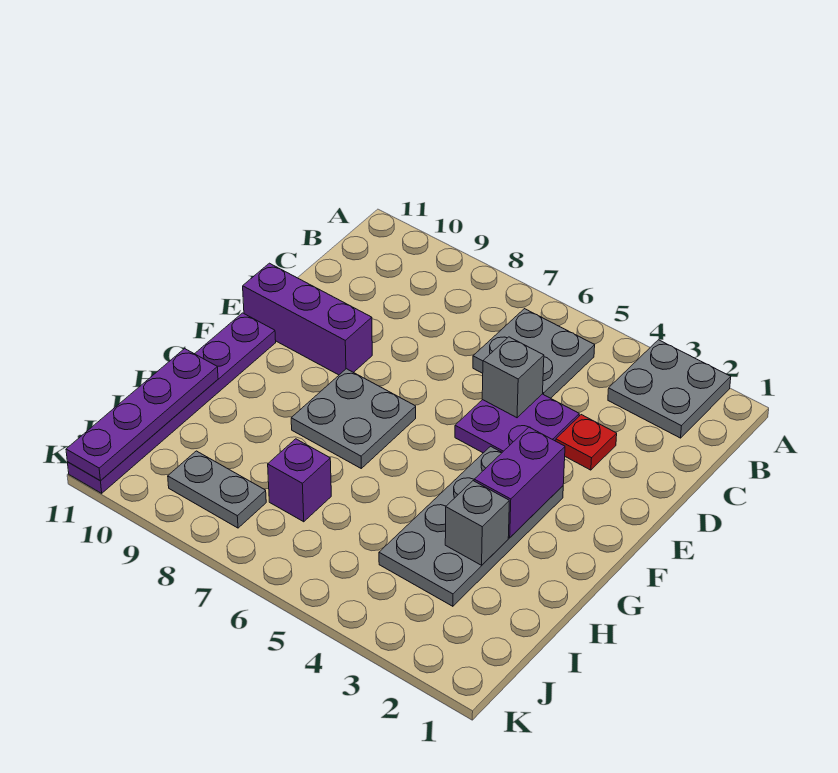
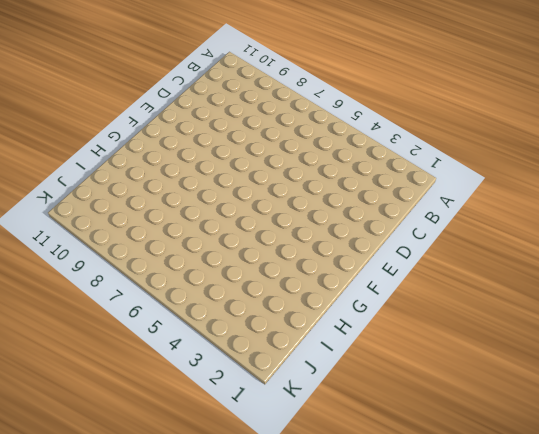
none -> grey plate A2:B3 level 1
none -> grey plate B5:C6 level 1
none -> red plate D3 level 1

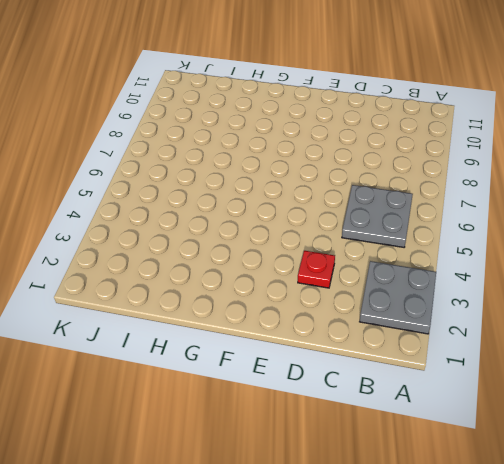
none -> purple plate D4:E5 level 1
none -> purple brick E9:E11 level 1
none -> grey plate F3:I4 level 1

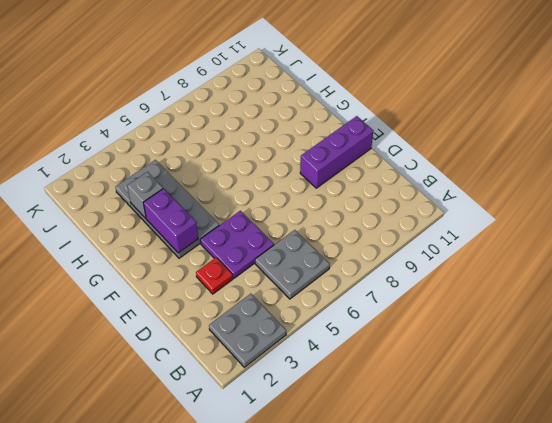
none -> grey plate F7:G8 level 1
none -> purple plate F11:K11 level 1
none -> purple brick I7 level 1

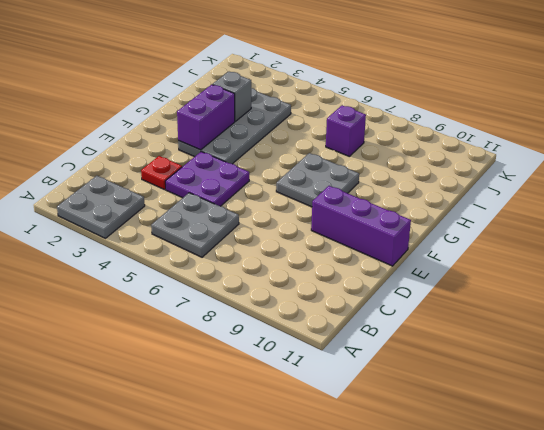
none -> purple plate F11:K11 level 1
none -> grey plate J8:J9 level 1
none -> grey brick D5 level 2

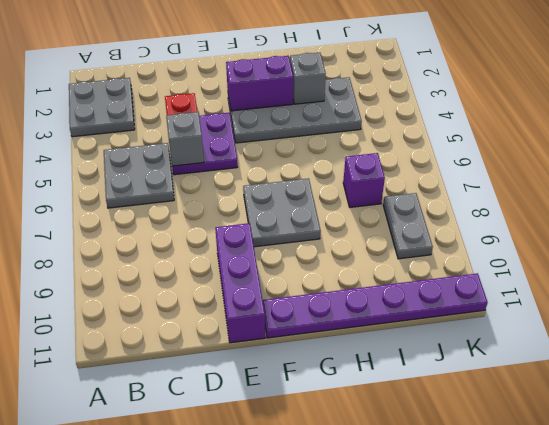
none -> purple plate H11:K11 level 2

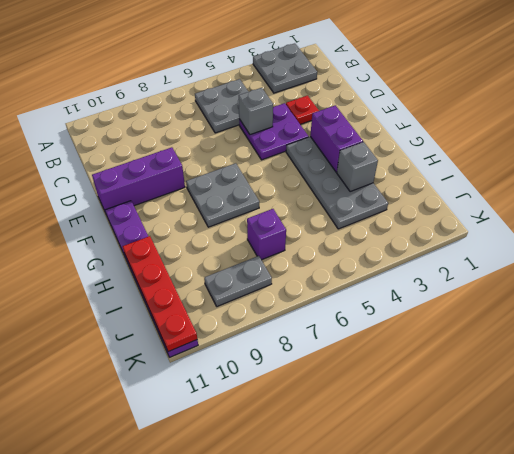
red plate H11:K11 level 2 -> purple plate H11:K11 level 2

